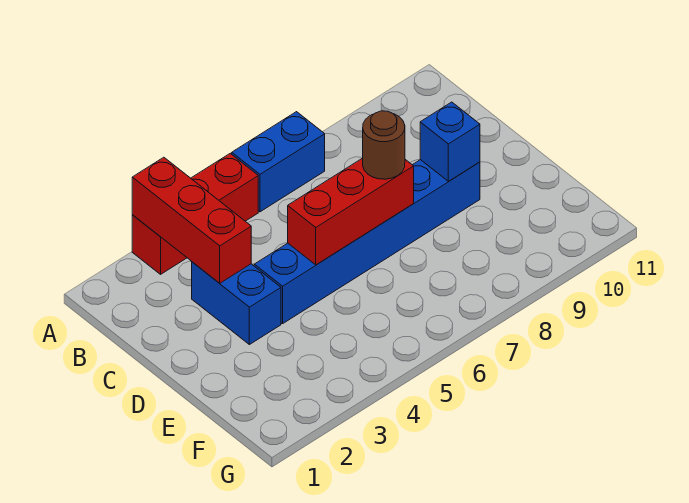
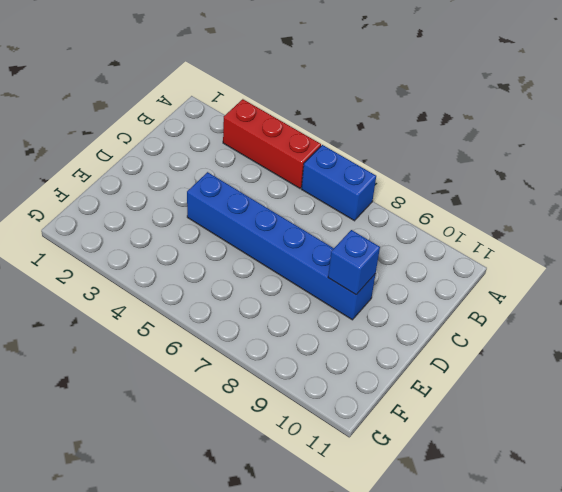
none -> blue brick C3:D3 level 1
none -> red brick A3:C3 level 2

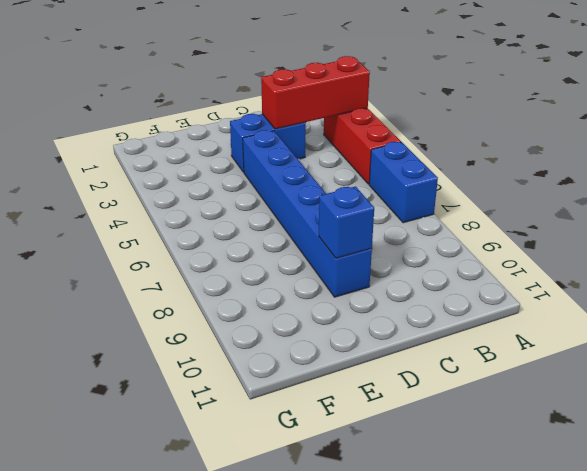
none -> red brick D5:D7 level 2
none -> brown round brick D7 level 3

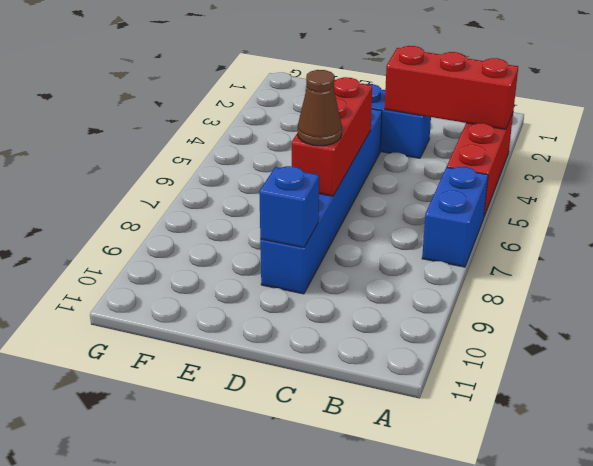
brown cone D7 level 3 -> brown round brick D7 level 3

